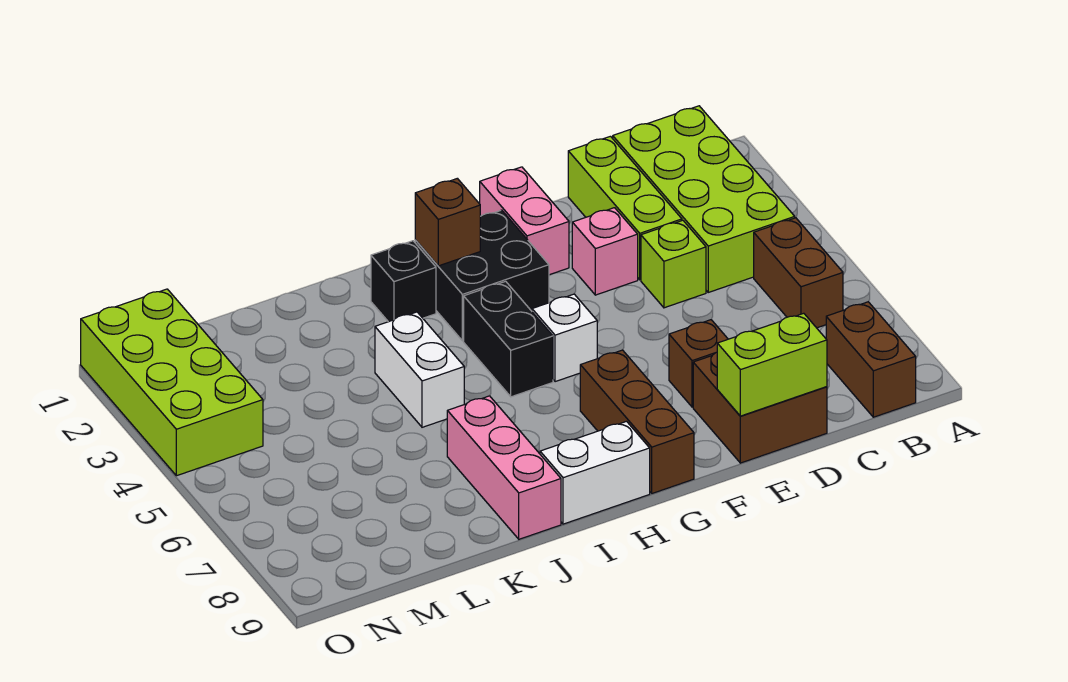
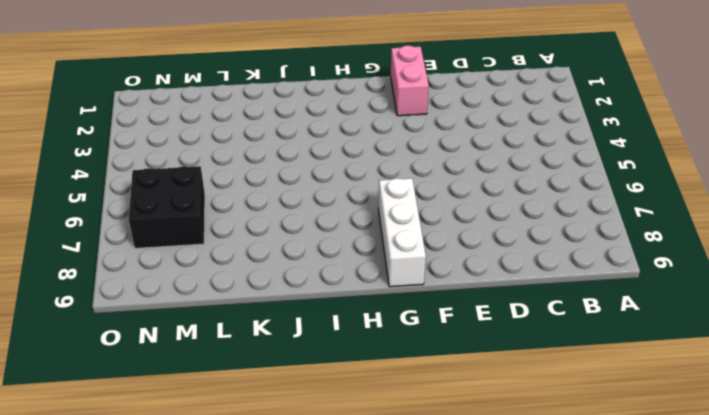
white brick G7:G9 level 1 -> brown brick G7:G9 level 1
black brick M6:N7 level 1 -> black brick G2:H3 level 1
none -> lime brick B1:C4 level 1
none -> brown brick B5:B6 level 1
none -> brown brick B8:B9 level 1

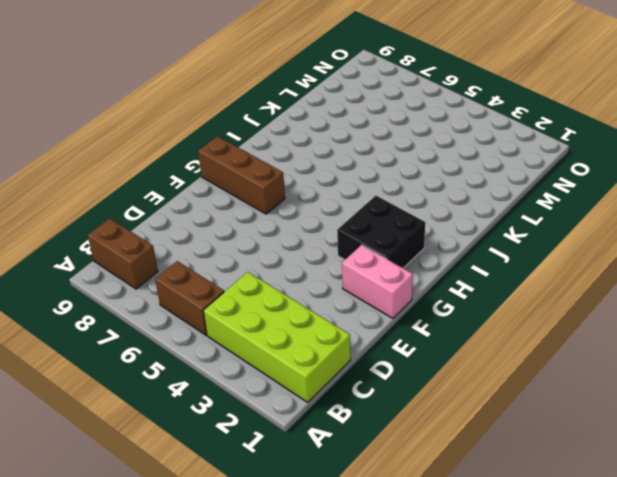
none -> lime brick D1:D3 level 1
none -> lime brick D4 level 1
none -> brown brick D8:E9 level 1

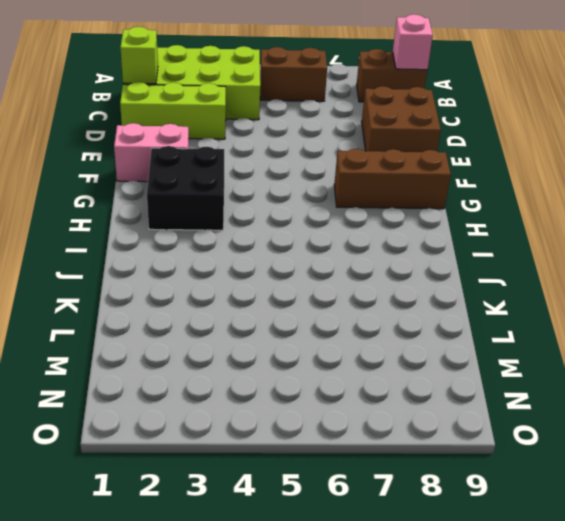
pink brick B9 level 2 -> pink brick E3 level 1
lime brick C1 level 2 -> lime brick D4 level 1
none -> brown brick E7 level 1
none -> white brick G5 level 1
none -> black brick H4:H5 level 1

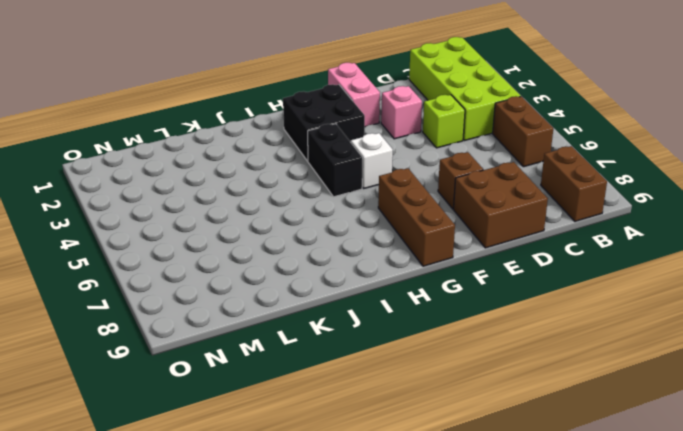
none -> lime brick D1:D3 level 1
none -> white brick H9:I9 level 1
none -> black brick I2 level 1

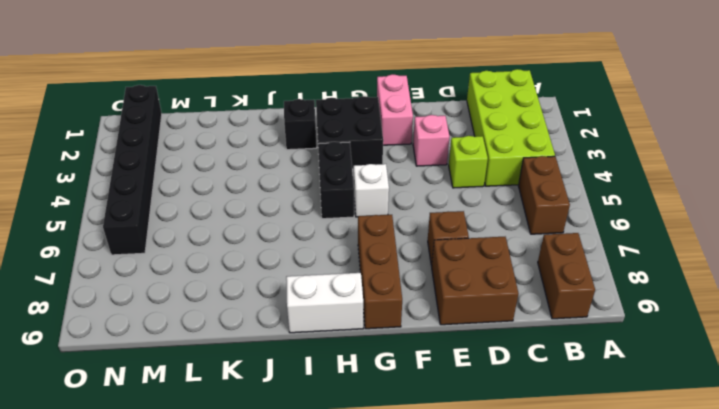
black brick N1:N6 level 1 -> lime brick N1:O4 level 1
none -> lime brick D1:D3 level 1
none -> white brick J4:J5 level 1
none -> pink brick J7:J9 level 1

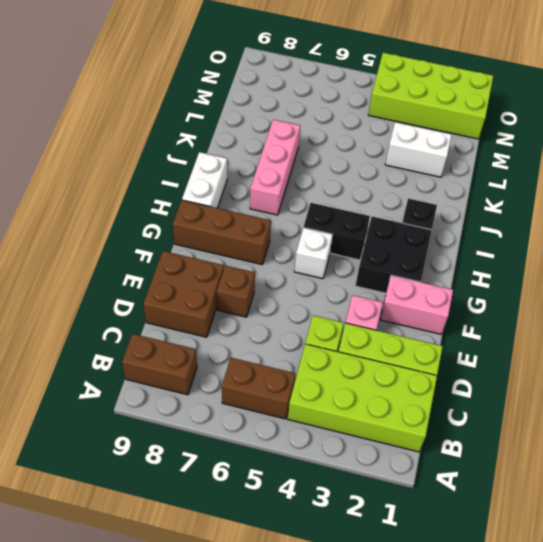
pink brick I7:K7 level 1 -> pink brick J7:J9 level 1
white brick L2:L3 level 1 -> white brick J4:J5 level 1
none -> lime brick D9:E9 level 2
none -> brown brick H2 level 2

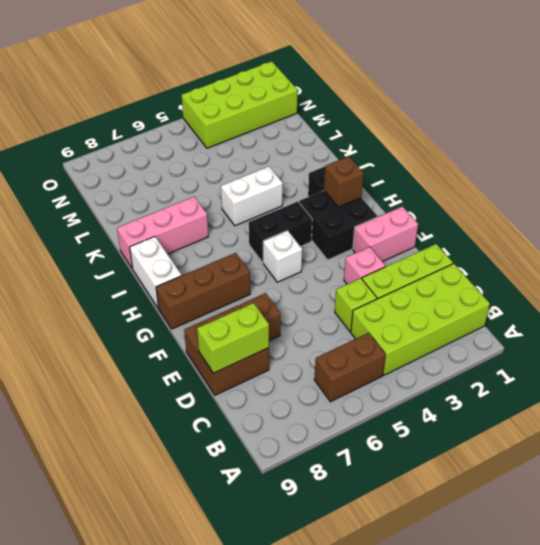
lime brick D8:D9 level 2 -> lime brick D9:E9 level 2
none -> brown brick B8:B9 level 1

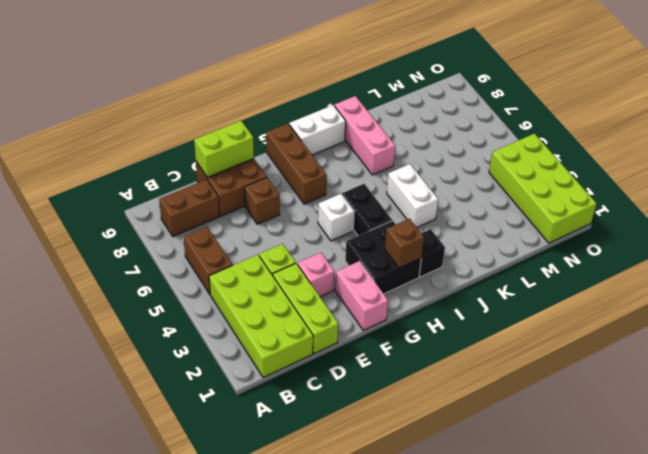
brown brick B8:C8 level 1 -> brown brick B8:B9 level 1

